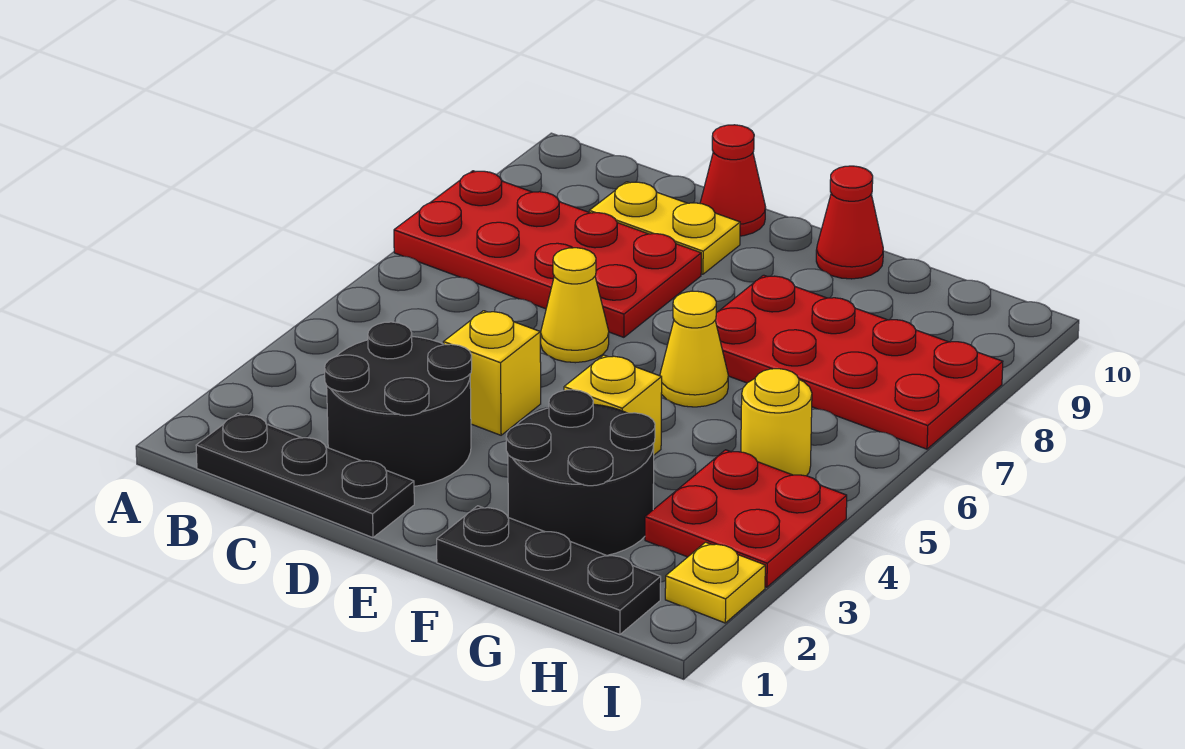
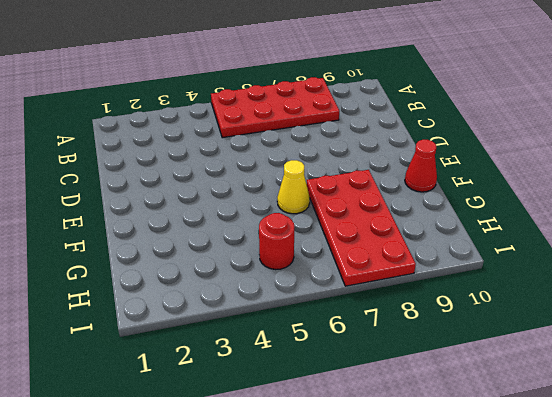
red plate A5:B8 level 1 -> red plate A7:D8 level 1
red round brick H5 level 1 -> yellow round brick H5 level 1
none -> black plate B1:D1 level 1
none -> black round brick C2:D3 level 1
none -> yellow plate C9:D9 level 1

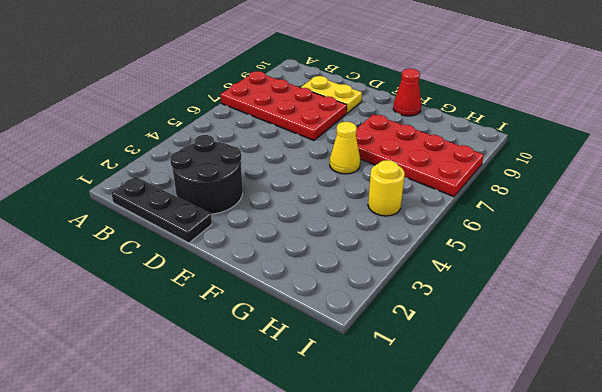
none -> yellow brick D4 level 1
none -> yellow cone D6 level 1
none -> red cone D10 level 1

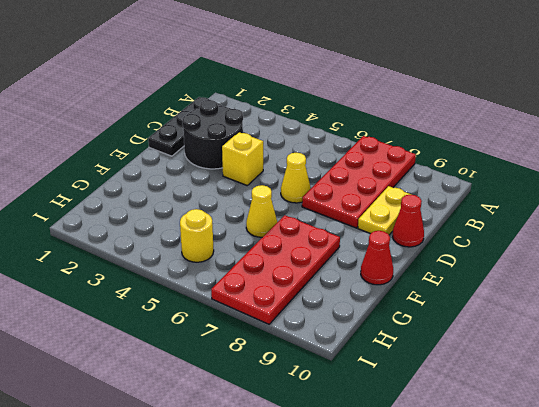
none -> black plate F1:H1 level 1
none -> black round brick F2:G3 level 1
none -> yellow brick F4 level 1

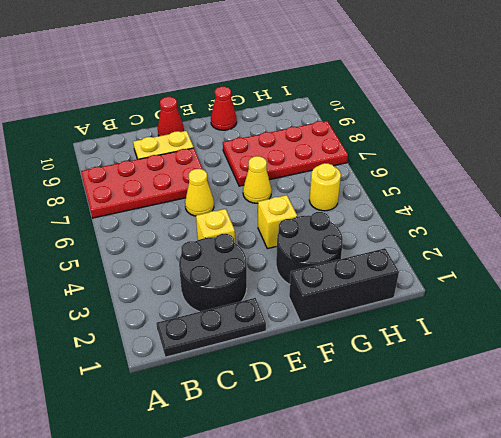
black brick F1:H1 level 1 -> black plate F1:H1 level 1
none -> red plate H3:I4 level 1
none -> yellow plate I2 level 1

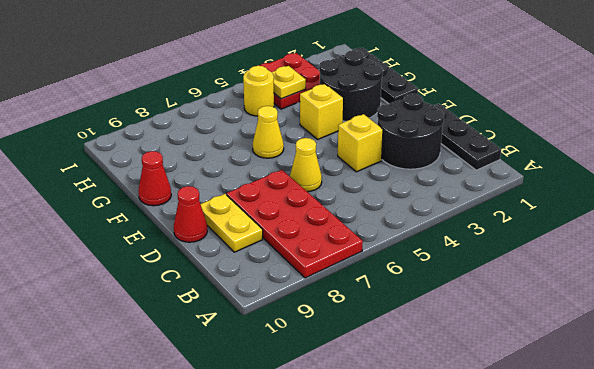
yellow plate H4 level 2 -> yellow plate I2 level 1
none -> red plate F7:I8 level 1

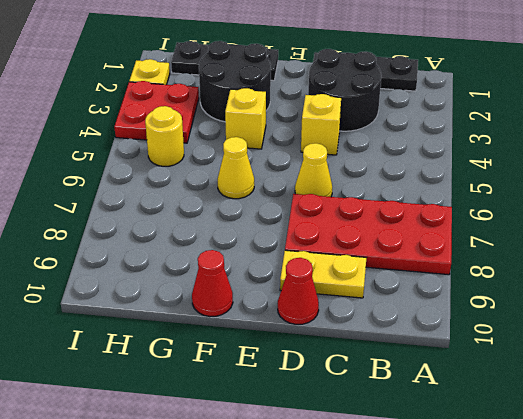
none -> red plate F7:I8 level 1

